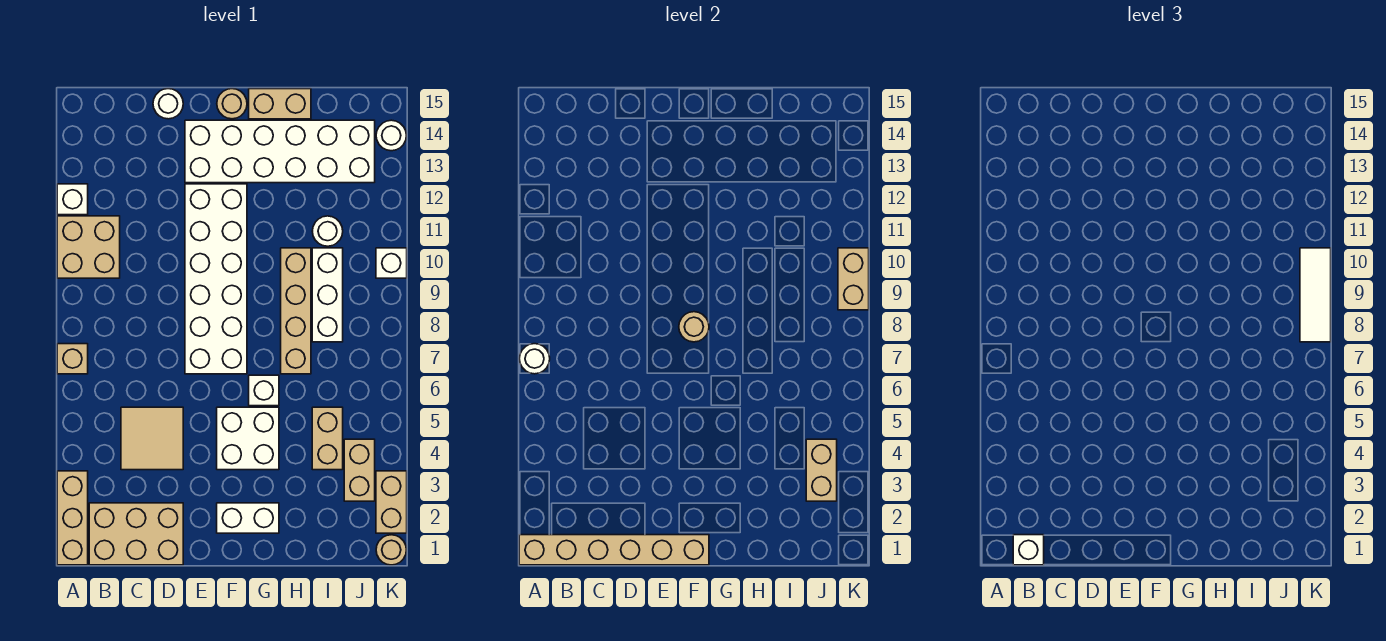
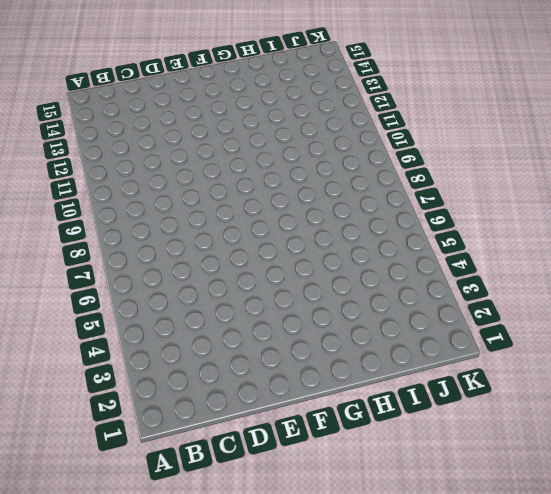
none -> tan brick A1:A3 level 1
none -> tan brick A7 level 1
none -> tan brick A10:B11 level 1
none -> white brick A12 level 1

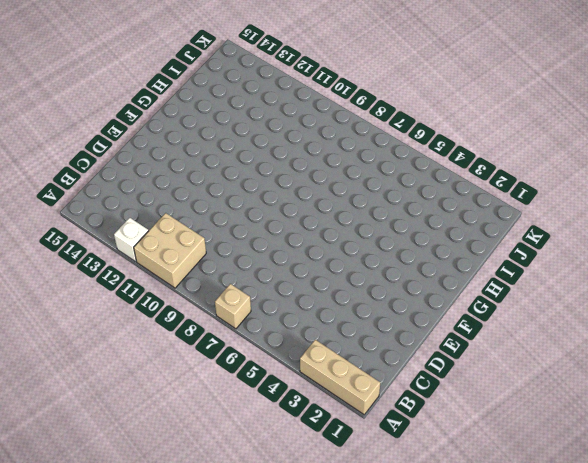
none -> tan brick B1:D2 level 1
none -> tan tile C4:D5 level 1
none -> white round brick D15 level 1
none -> white brick E7:F12 level 1

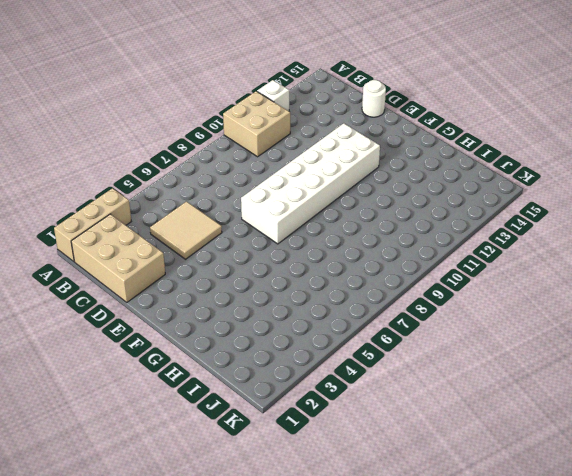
none -> tan brick A7 level 1
none -> white brick E13:J14 level 1
none -> white brick F2:G2 level 1
none -> white brick F4:G5 level 1

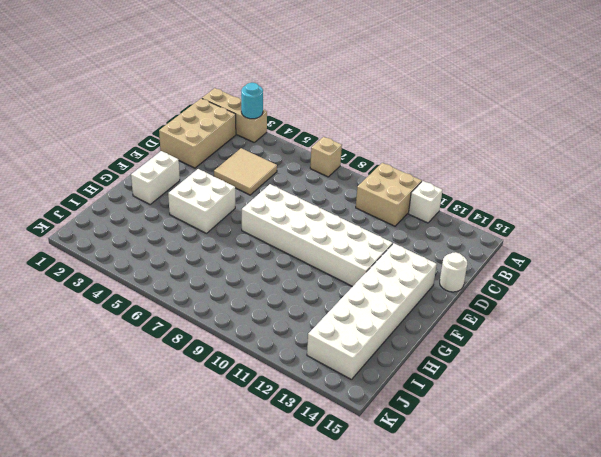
cyan round brick A3 level 2 -> none
none -> tan round brick F15 level 1
none -> white brick G6 level 1
none -> tan brick G15:H15 level 1
none -> tan brick H7:H10 level 1

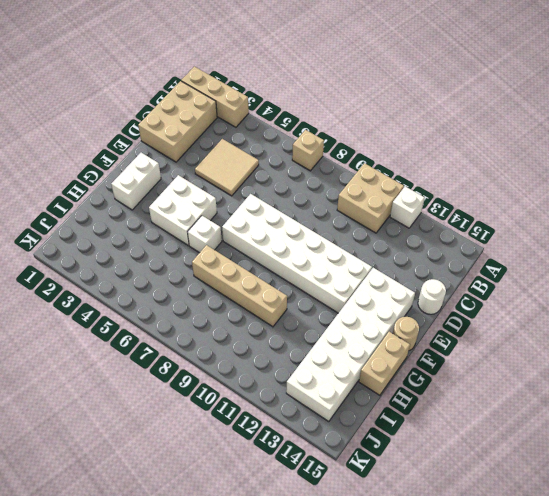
none -> tan brick I4:I5 level 1
none -> white brick I8:I10 level 1
none -> white round brick I11 level 1
none -> tan brick J3:J4 level 1

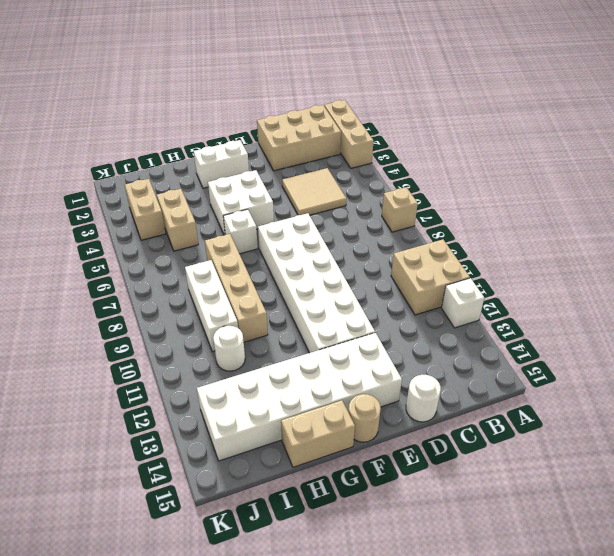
none -> tan round brick K1 level 1
none -> tan brick K2:K3 level 1
none -> white brick K10 level 1
none -> white round brick K14 level 1

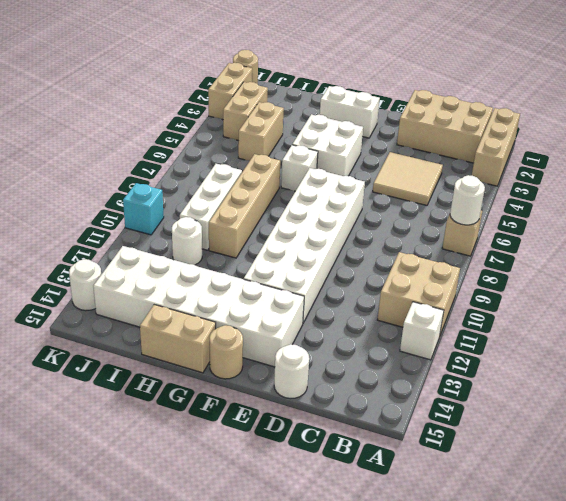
cyan brick K10 level 1 -> white brick K10 level 1
none -> tan brick A1:F1 level 2
none -> tan round brick F8 level 2
none -> tan brick J3:J4 level 2
none -> tan brick K9:K10 level 2

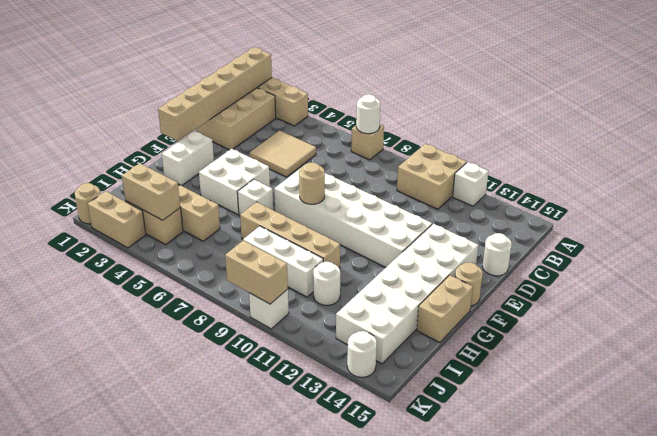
none -> white brick B1 level 3
none -> white tile K8:K10 level 3

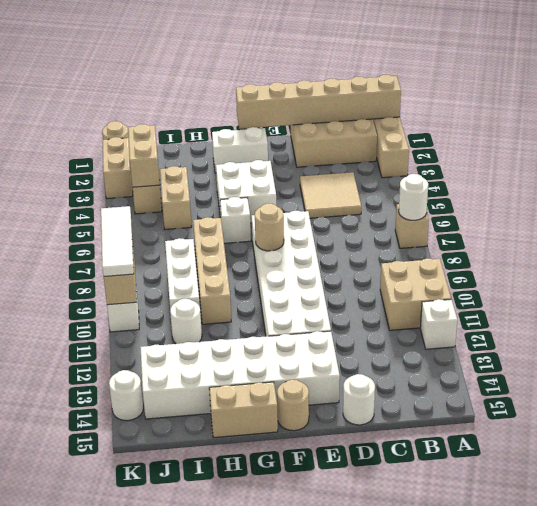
none -> white brick B1 level 3

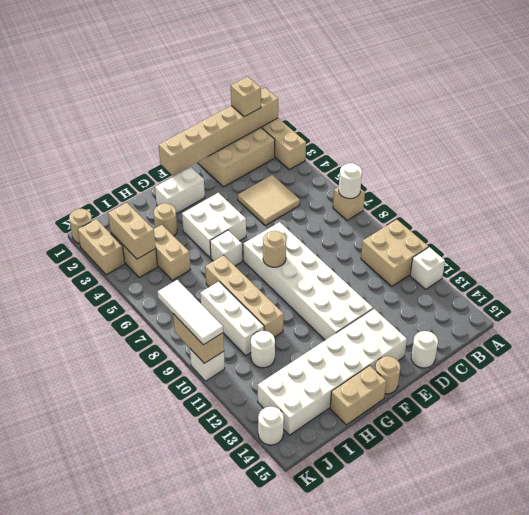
tan brick B1 level 3 -> white brick B1 level 3
tan round brick H3 level 1 -> none

